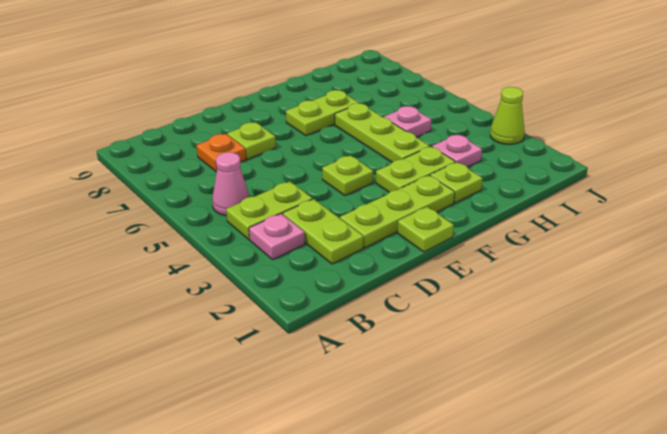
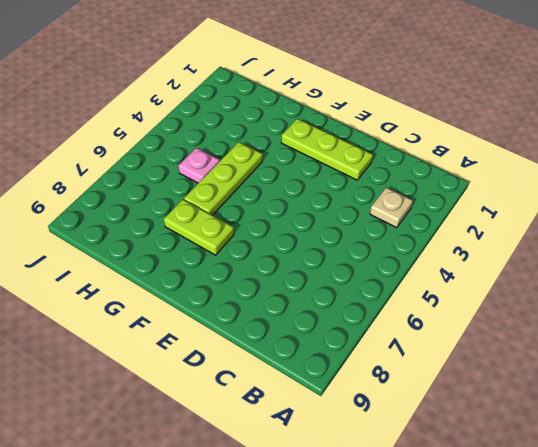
tan plate B3 level 1 -> pink plate B3 level 1
none -> lime plate B4:C4 level 1
none -> pink cone B5 level 1
none -> lime plate C2:C3 level 1

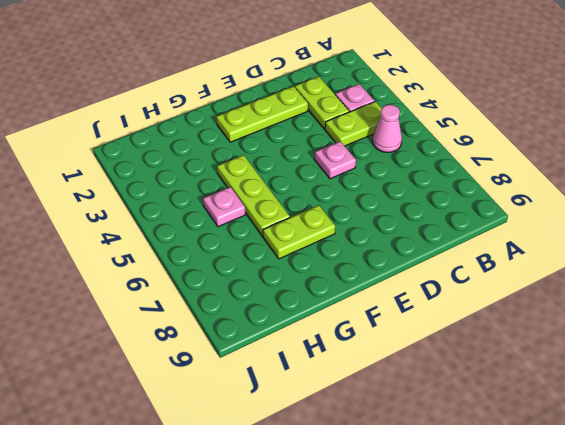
pink plate D5 level 1 -> pink plate H3 level 1
none -> orange plate C7 level 1
none -> lime plate D7 level 1
none -> lime plate E1 level 1

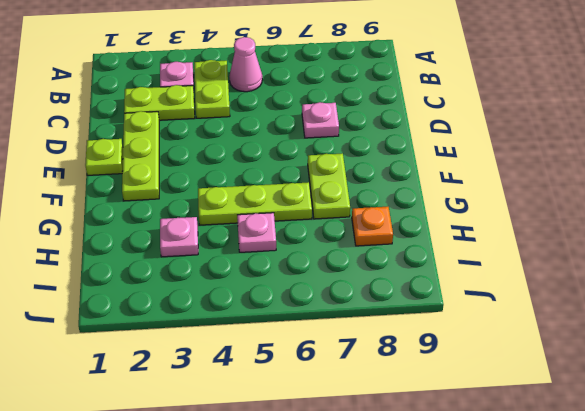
pink plate D7 level 1 -> lime plate D7 level 1
orange plate H8 level 1 -> orange plate C7 level 1
none -> lime plate E4 level 1
none -> lime plate F3:G3 level 1
none -> lime plate G2 level 1

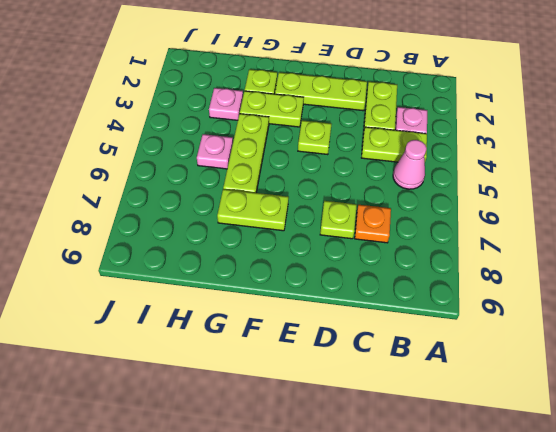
none -> lime plate E1 level 1
none -> lime cone J3 level 1

